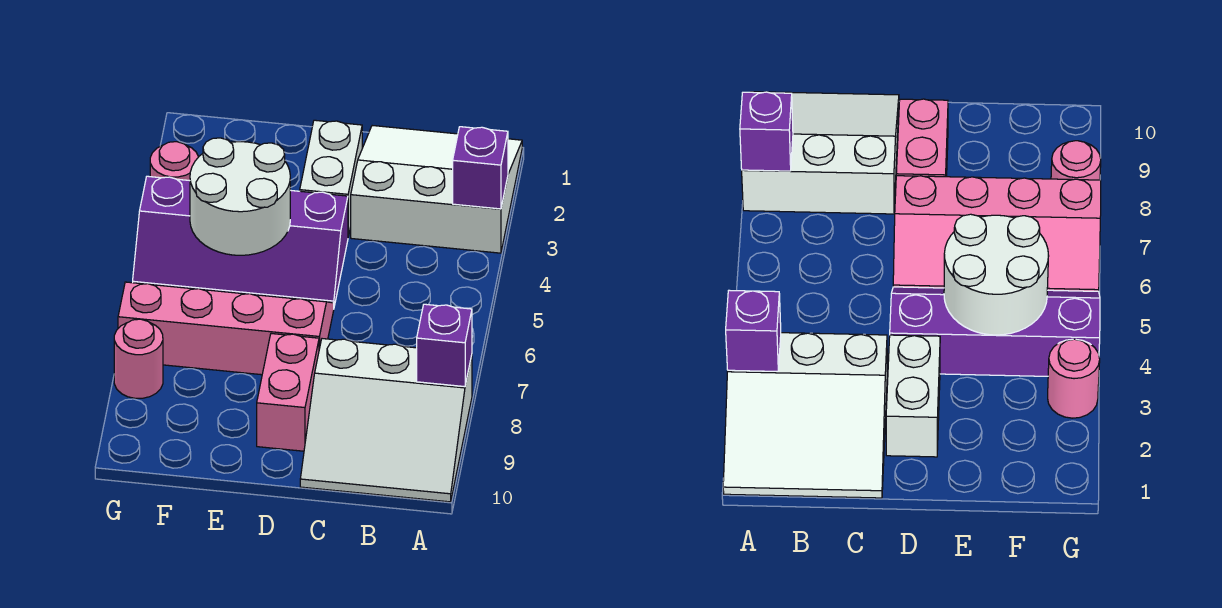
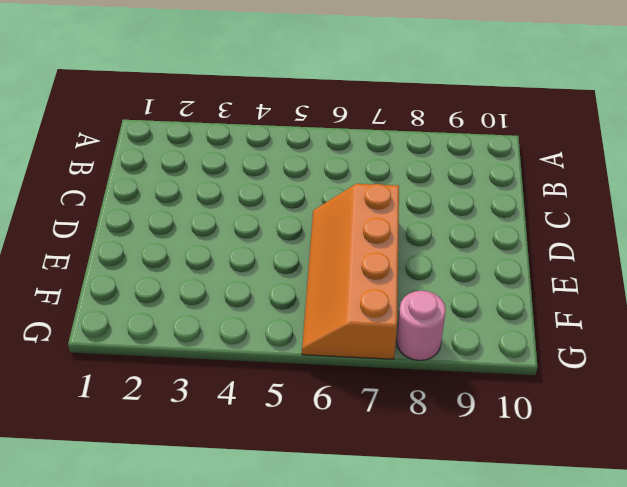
orange slope D6:G7 level 1 top 7 -> pink slope D6:G7 level 1 top 7
none -> white slope A1:C3 level 1 top 3
none -> white slope A8:C10 level 1 top 8

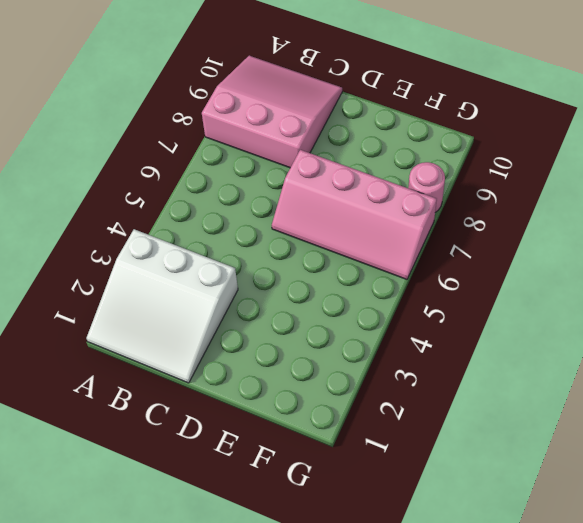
pink slope A8:C10 level 1 top 8 -> white slope A8:C10 level 1 top 8
none -> white brick D2:D3 level 1
none -> purple slope D4:G5 level 1 top 4

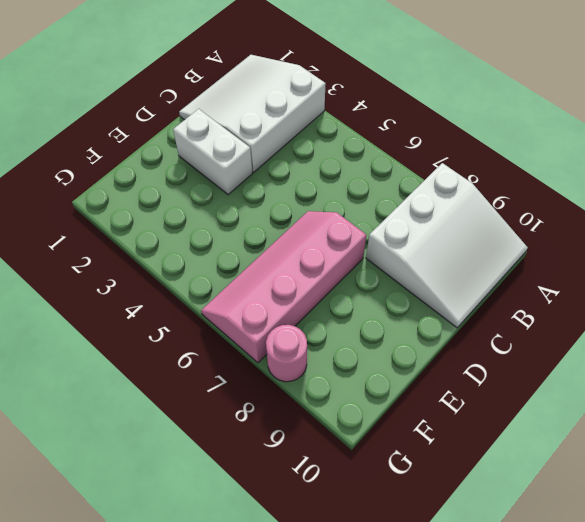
none -> purple slope D4:G5 level 1 top 4
none -> pink brick D8:D9 level 1

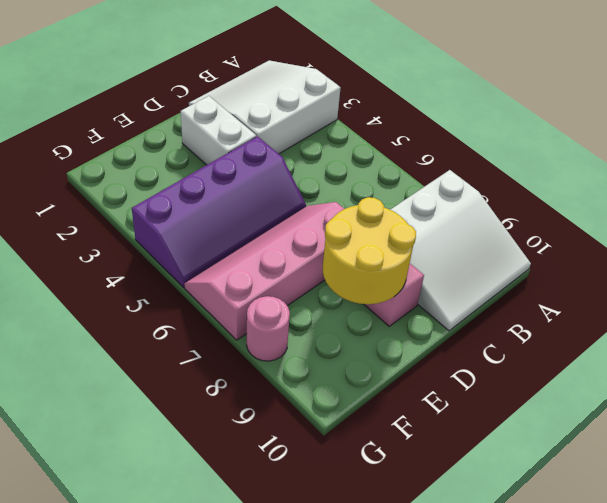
yellow round brick D8:E9 level 2 -> none
none -> pink round brick G3 level 1
none -> purple brick A3 level 2

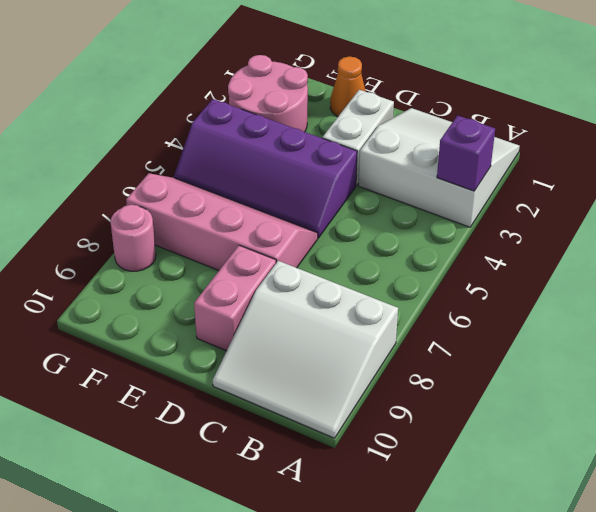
orange cone E1 level 1 -> none
pink round brick F2:G3 level 1 -> pink round brick G3 level 1
none -> purple brick A8 level 2
none -> white round brick E4:F5 level 2

